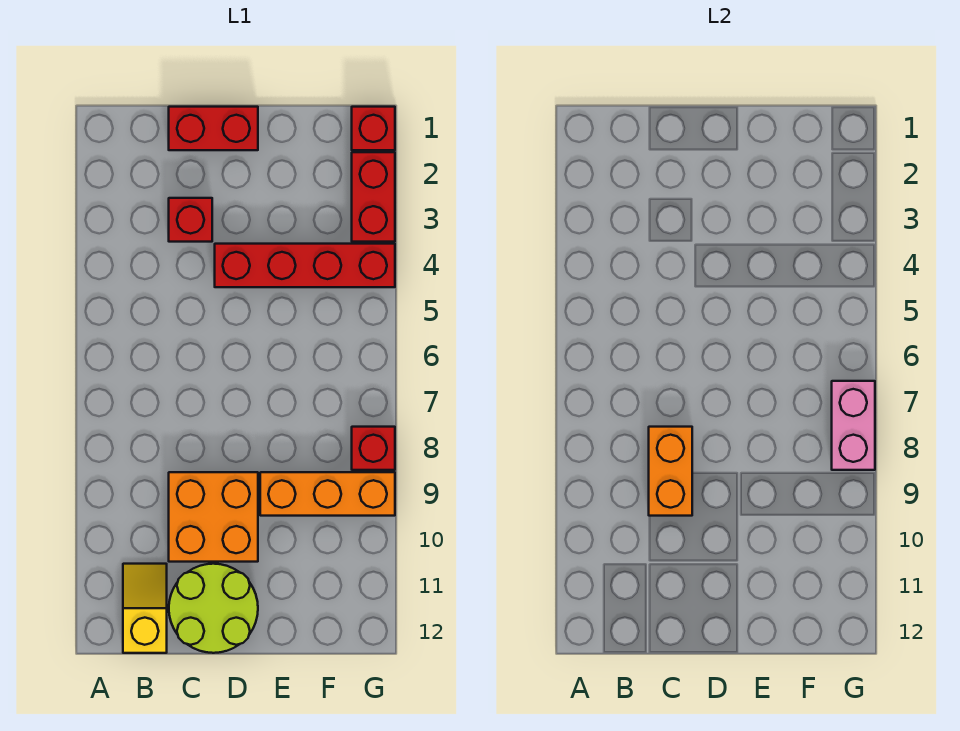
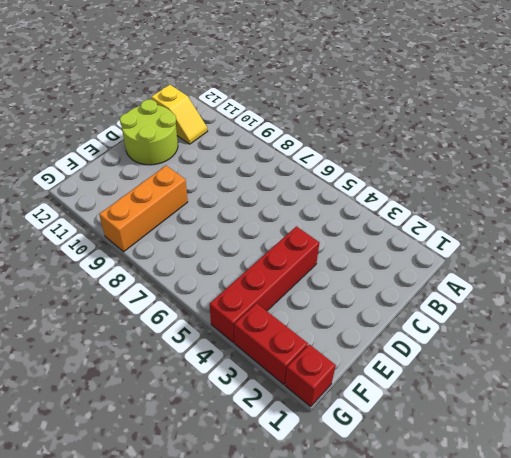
none -> red brick C1:D1 level 1
none -> red brick C3 level 1
none -> orange brick C9:D10 level 1

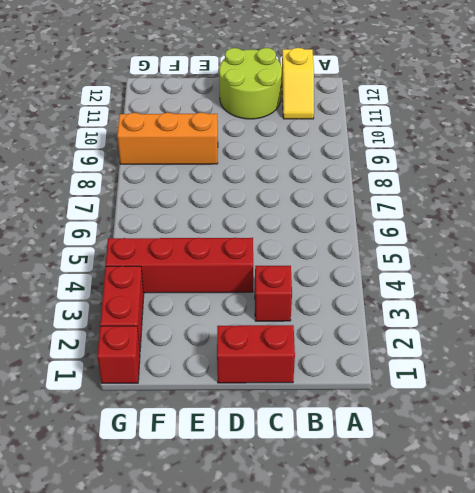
none -> orange brick C9:D10 level 1
none -> red brick G8 level 1
none -> orange brick C8:C9 level 2

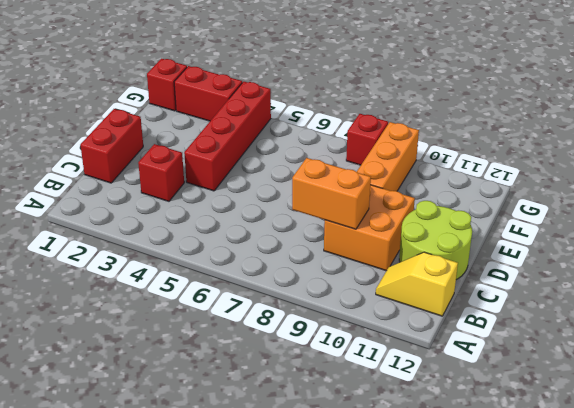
none -> pink brick G7:G8 level 2

